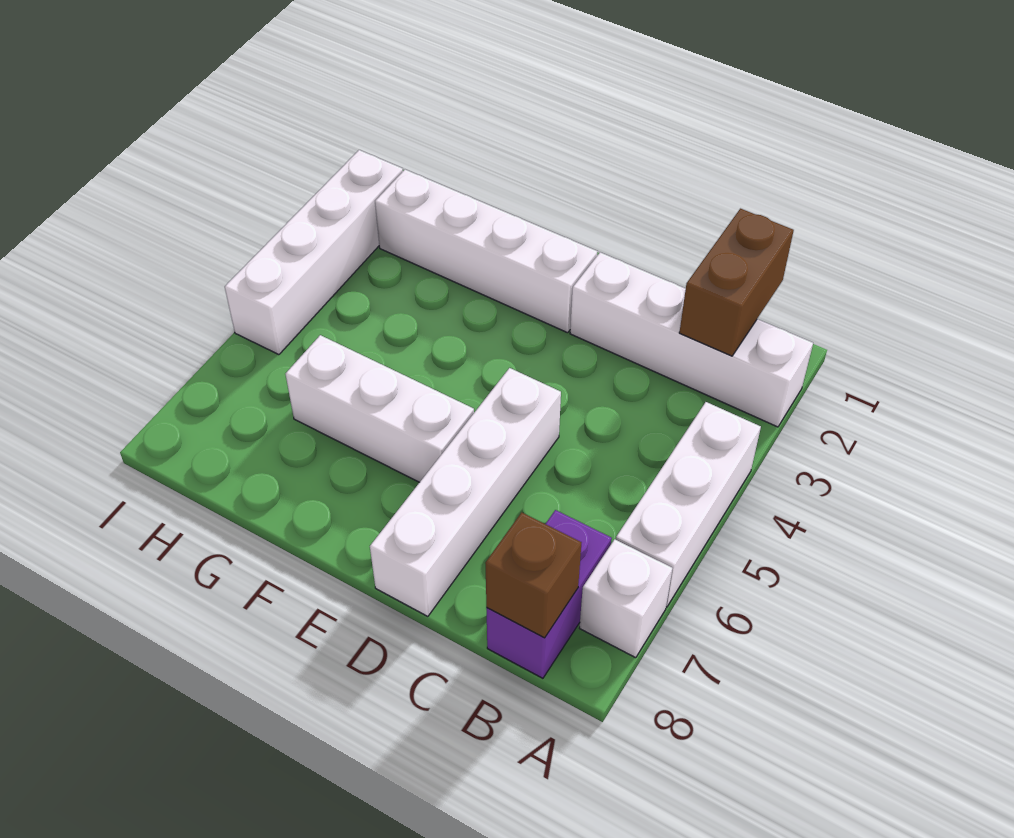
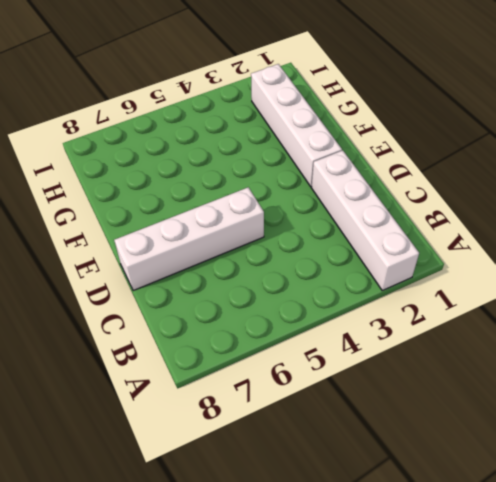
none -> white brick A4:A6 level 1
none -> white brick A7 level 1

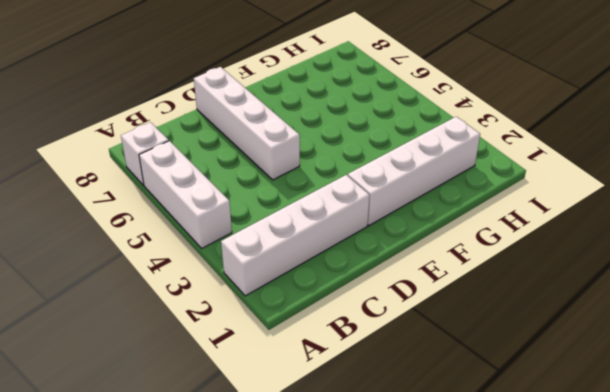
none -> purple brick B7:B8 level 1
none -> white brick E6:G6 level 1

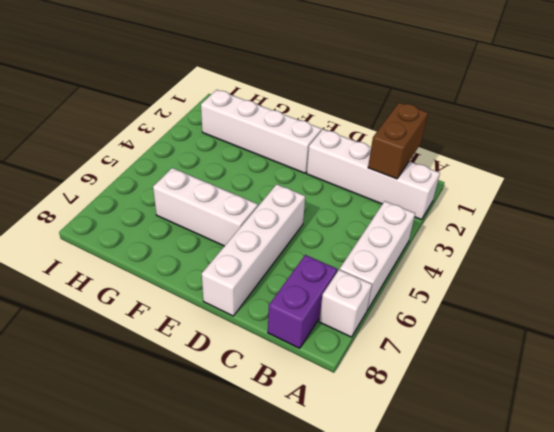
none -> white brick I2:I5 level 1
none -> brown brick B8 level 2

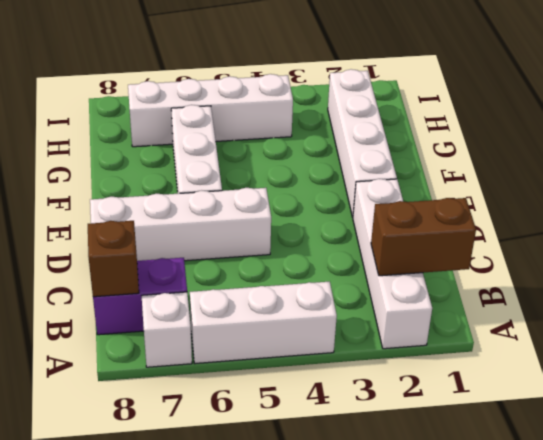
white brick H4:H7 level 1 -> white brick I2:I5 level 1

